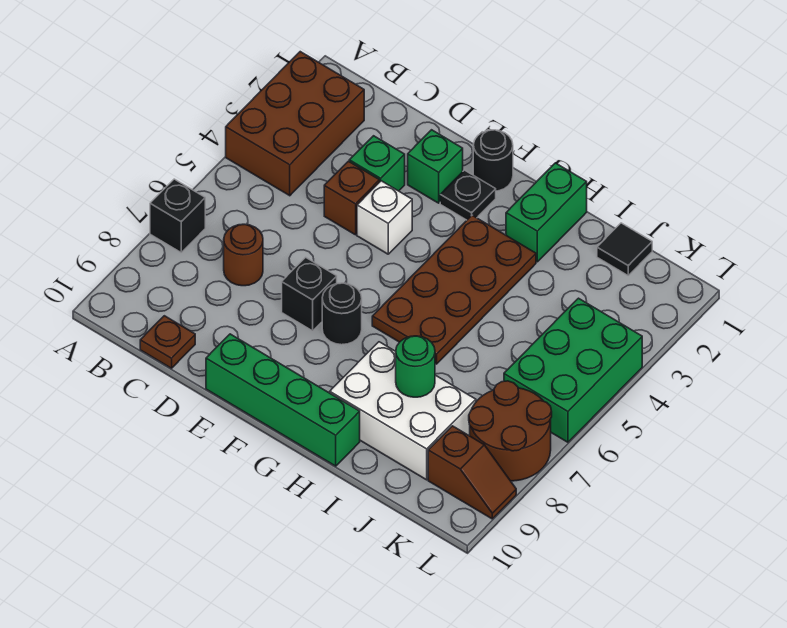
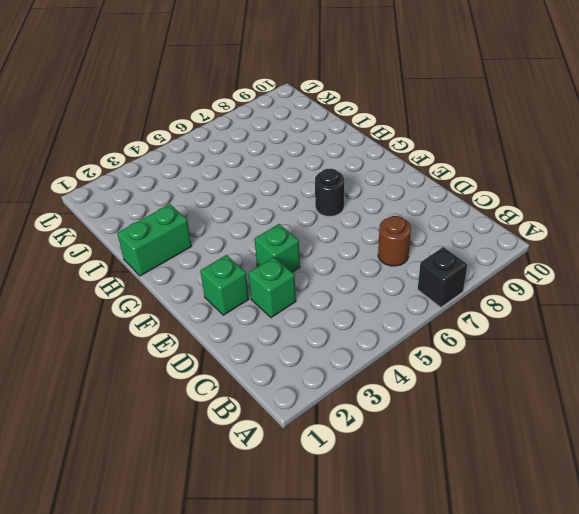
green brick E4 level 1 -> white brick E4 level 1
none -> brown brick A2:B4 level 1
none -> brown plate C10 level 1
none -> brown brick D4 level 1

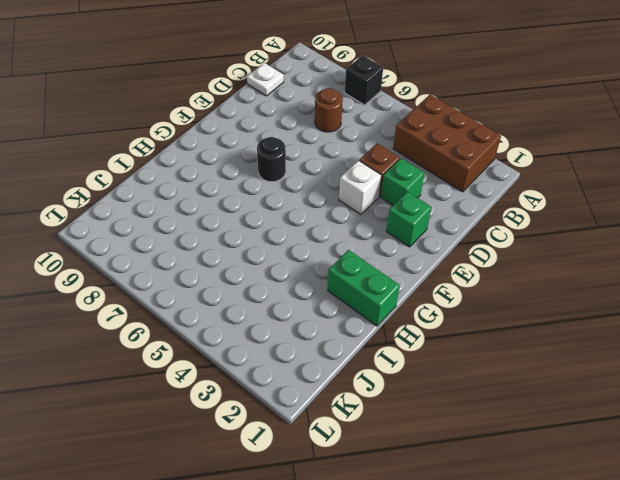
white plate C10 level 1 -> brown plate C10 level 1
none -> black brick E7 level 1
none -> green brick E10:H10 level 1
none -> black round brick F1 level 1

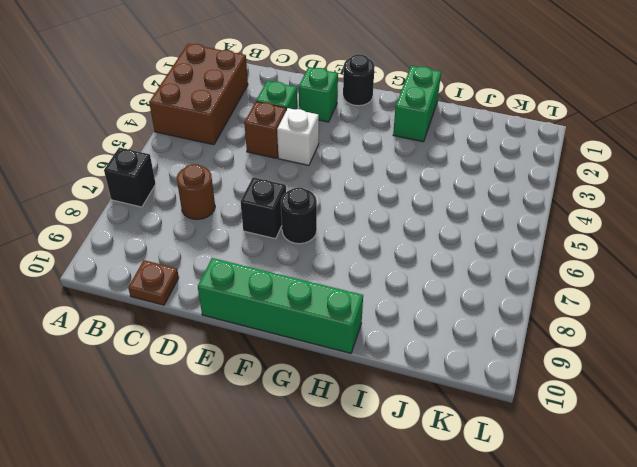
none -> black plate F2 level 1
none -> brown plate G3:H6 level 1
none -> white brick H8:J9 level 1

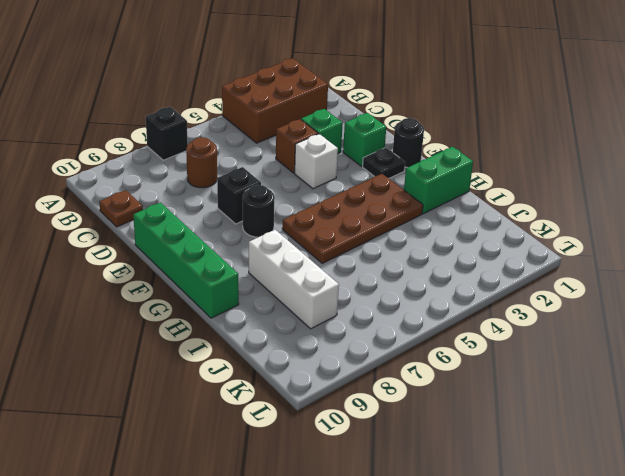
white brick H8:J8 level 1 -> white brick H8:J9 level 1
none -> black tile J1 level 1
none -> green brick K4:L6 level 1
none -> brown round brick K7:L8 level 1

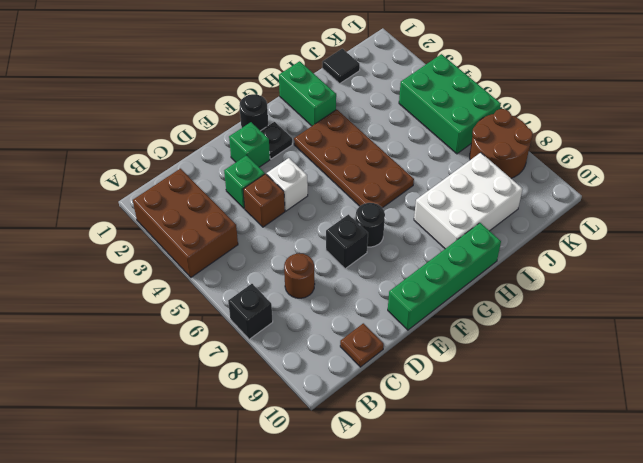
none -> brown slope K9:L9 level 1 top K
none -> green round brick I8 level 2

